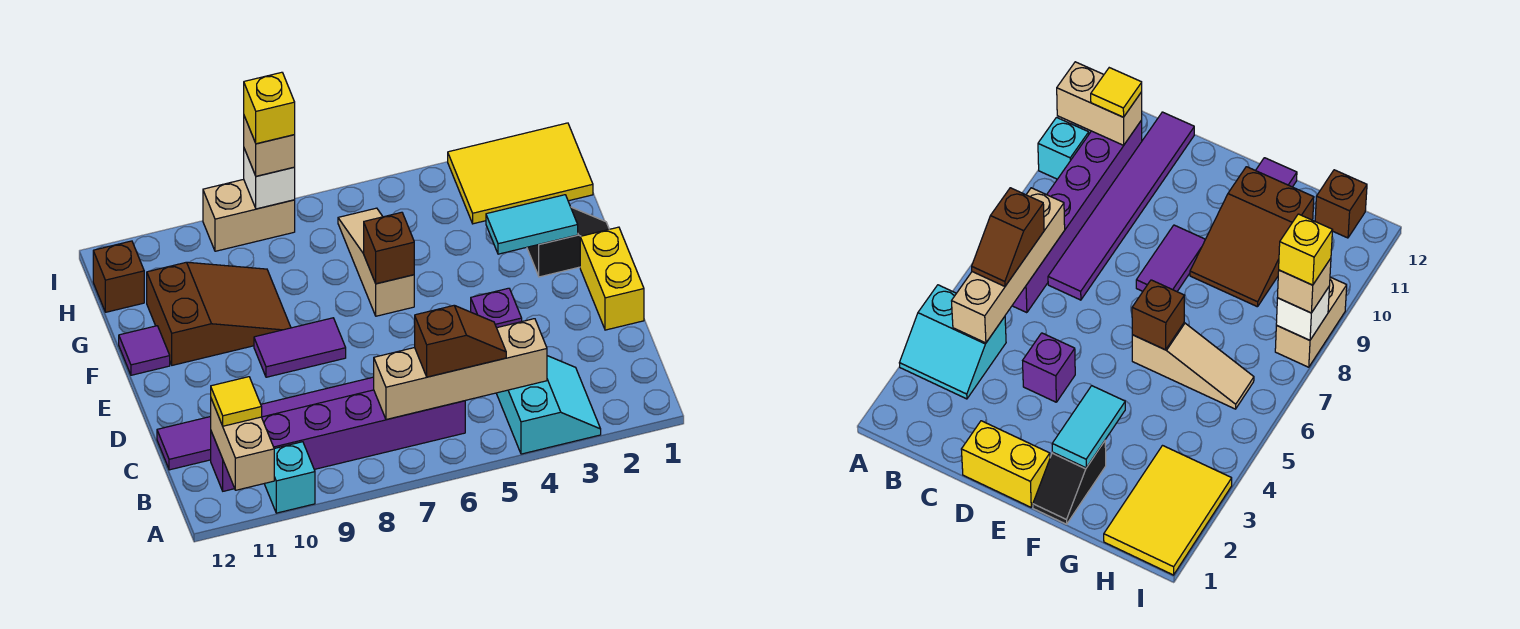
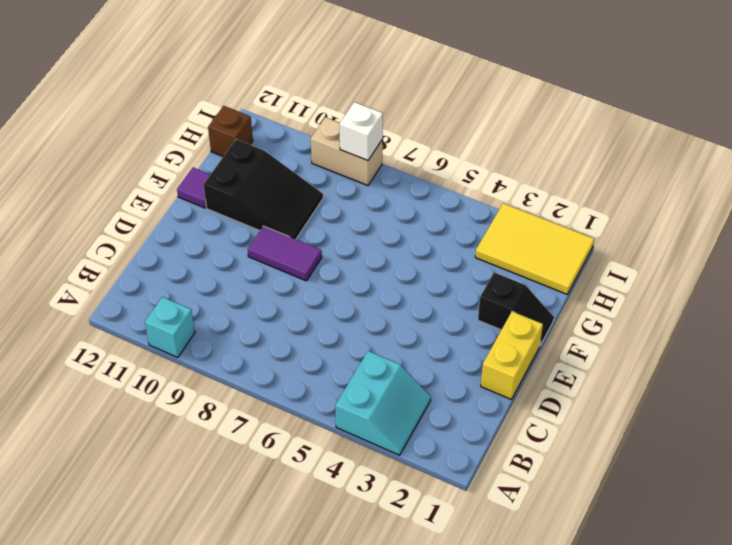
black slope F9:G11 level 1 top 11 -> brown slope F9:G11 level 1 top 11
none -> purple brick B6:B11 level 1
none -> purple tile C7:C12 level 1
none -> purple brick D4 level 1

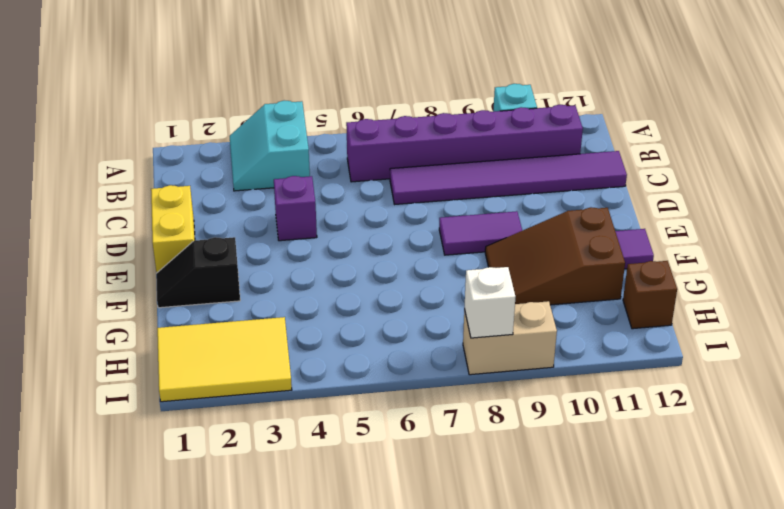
none -> tan slope F6:H6 level 1 top F
none -> tan brick A11:B11 level 2
none -> tan brick B4:B7 level 2

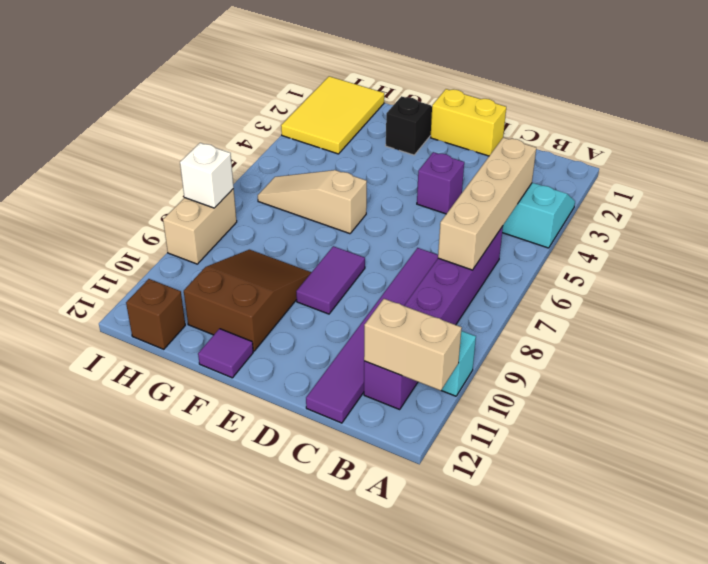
none -> cyan tile F2:F3 level 2
none -> brown brick F6 level 2
none -> brown slope B5:B6 level 3 top 6

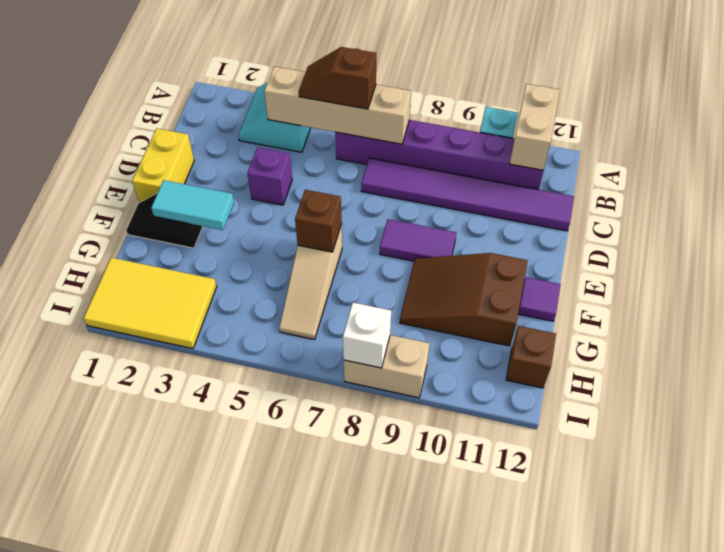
none -> yellow tile B11 level 3
none -> tan brick I8 level 3
none -> yellow brick I8 level 4

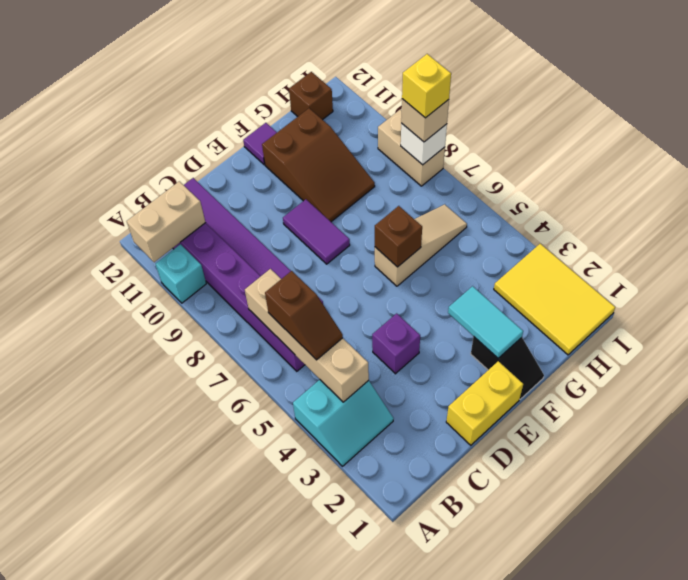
none -> yellow tile B11 level 3

